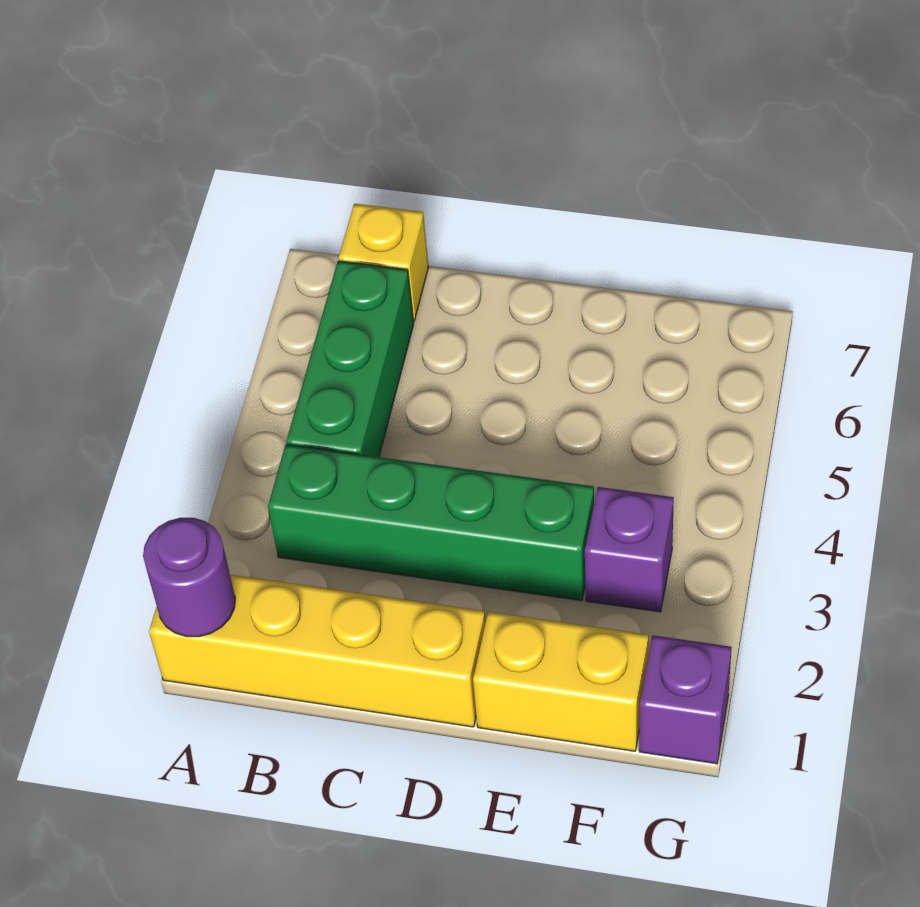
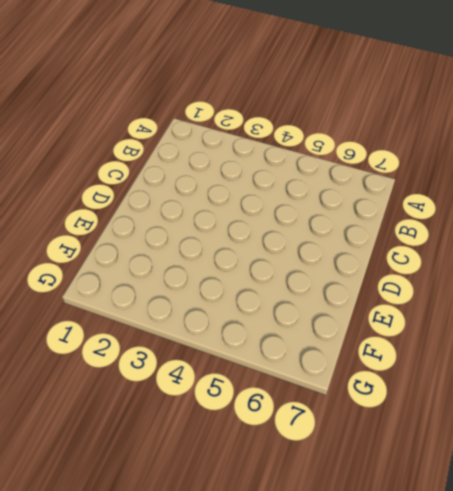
none -> yellow brick A1:D1 level 1
none -> green brick B3:E3 level 1

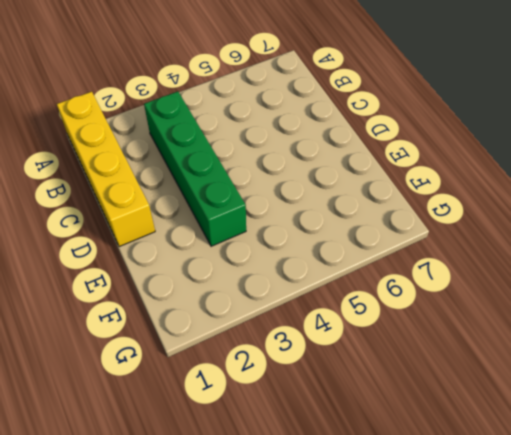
none -> green brick B4:B6 level 1
none -> yellow brick B7 level 1

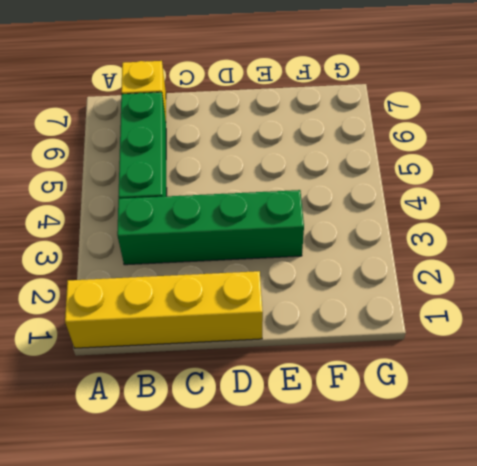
none -> yellow brick E1:F1 level 1
none -> purple brick F3 level 1

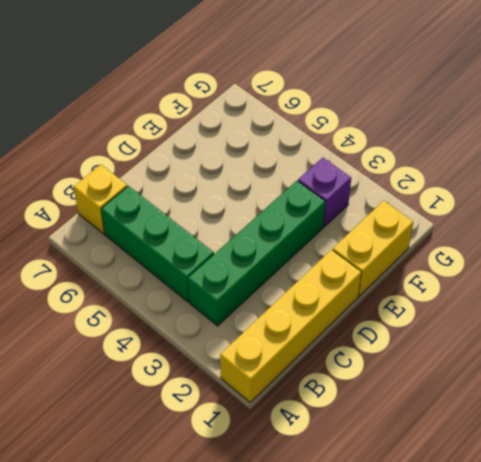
none -> purple brick G1 level 1
none -> purple round brick A1 level 2

